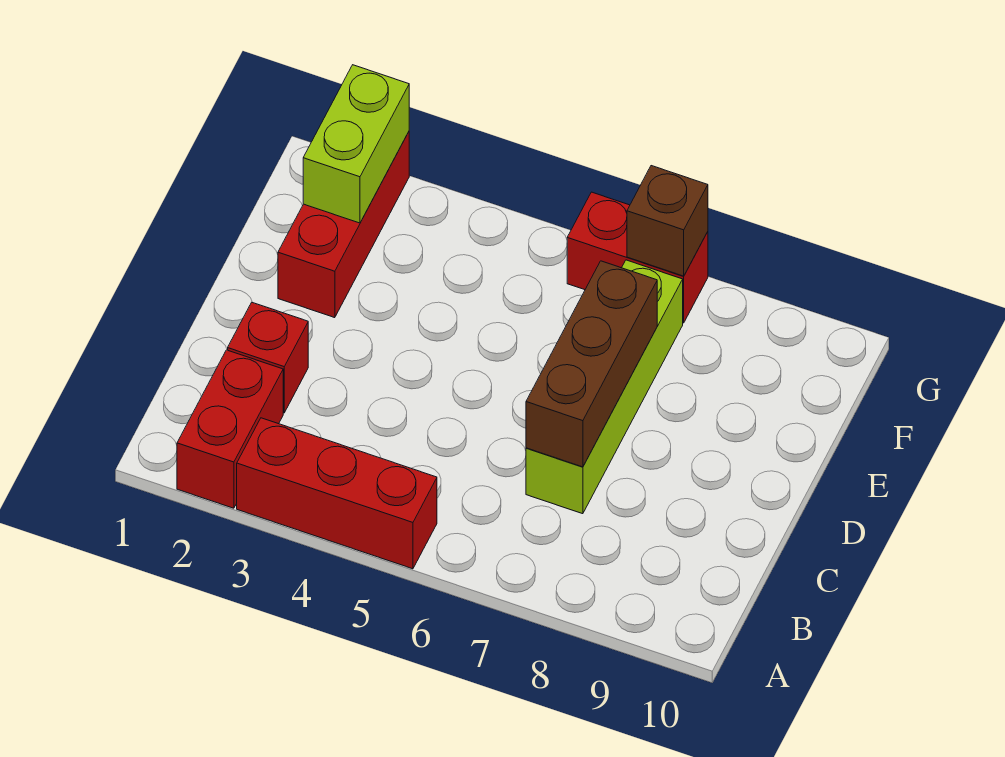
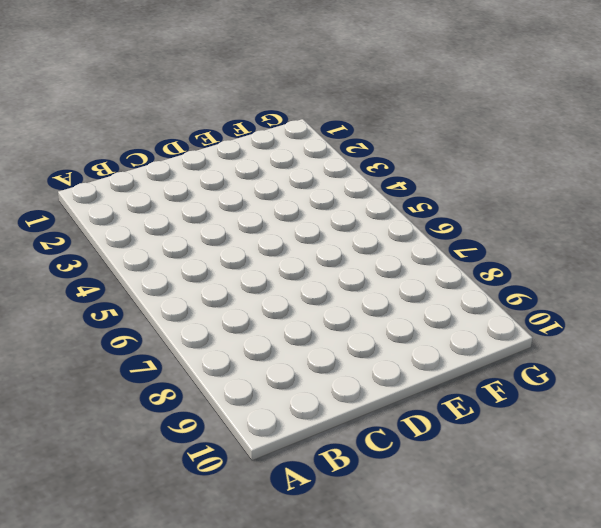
none -> red brick A2:B2 level 1
none -> red brick A3:A5 level 1

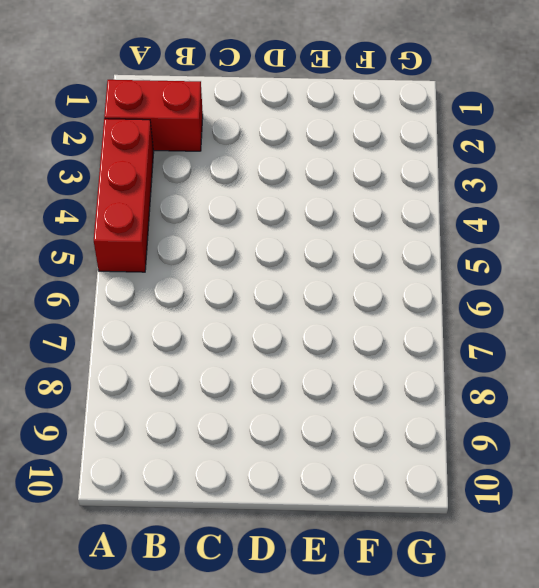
none -> red brick C2 level 1
none -> lime brick C7:F7 level 1

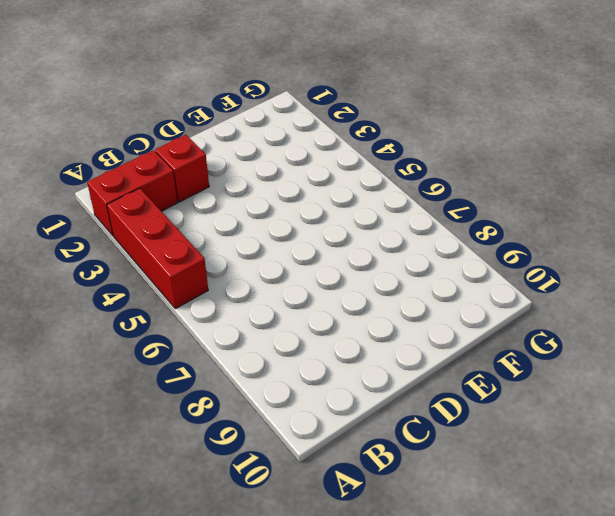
none -> lime brick C7:F7 level 1
none -> red brick E2:G2 level 1

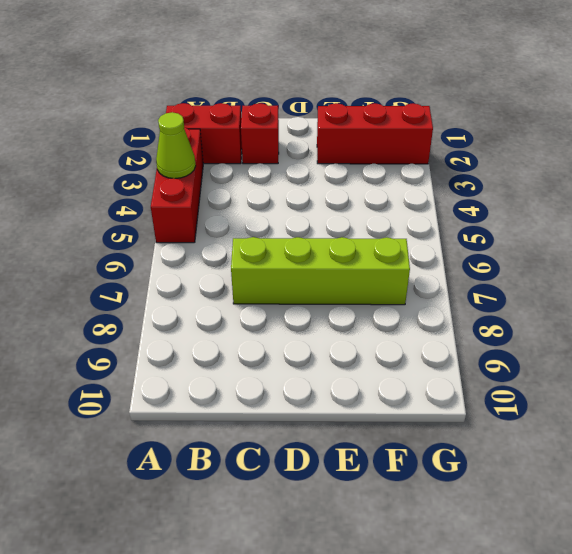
lime cone A4 level 2 -> none
none -> red brick G6:G7 level 1
none -> brown brick C7:E7 level 2

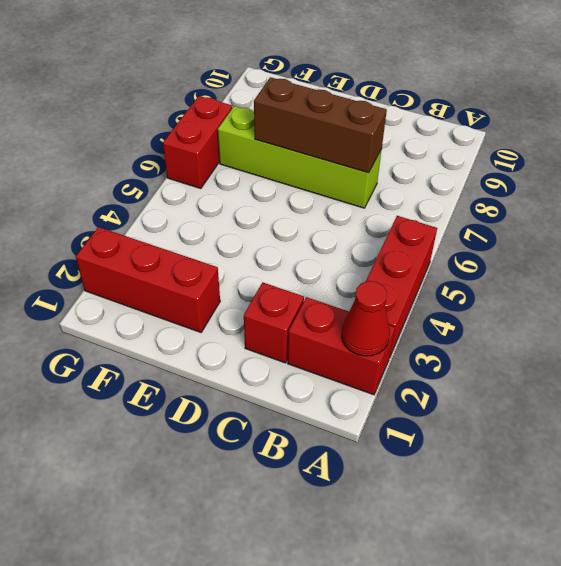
red cone A2 level 2 -> none
none -> lime brick F2:G2 level 2
none -> brown brick G7 level 2

